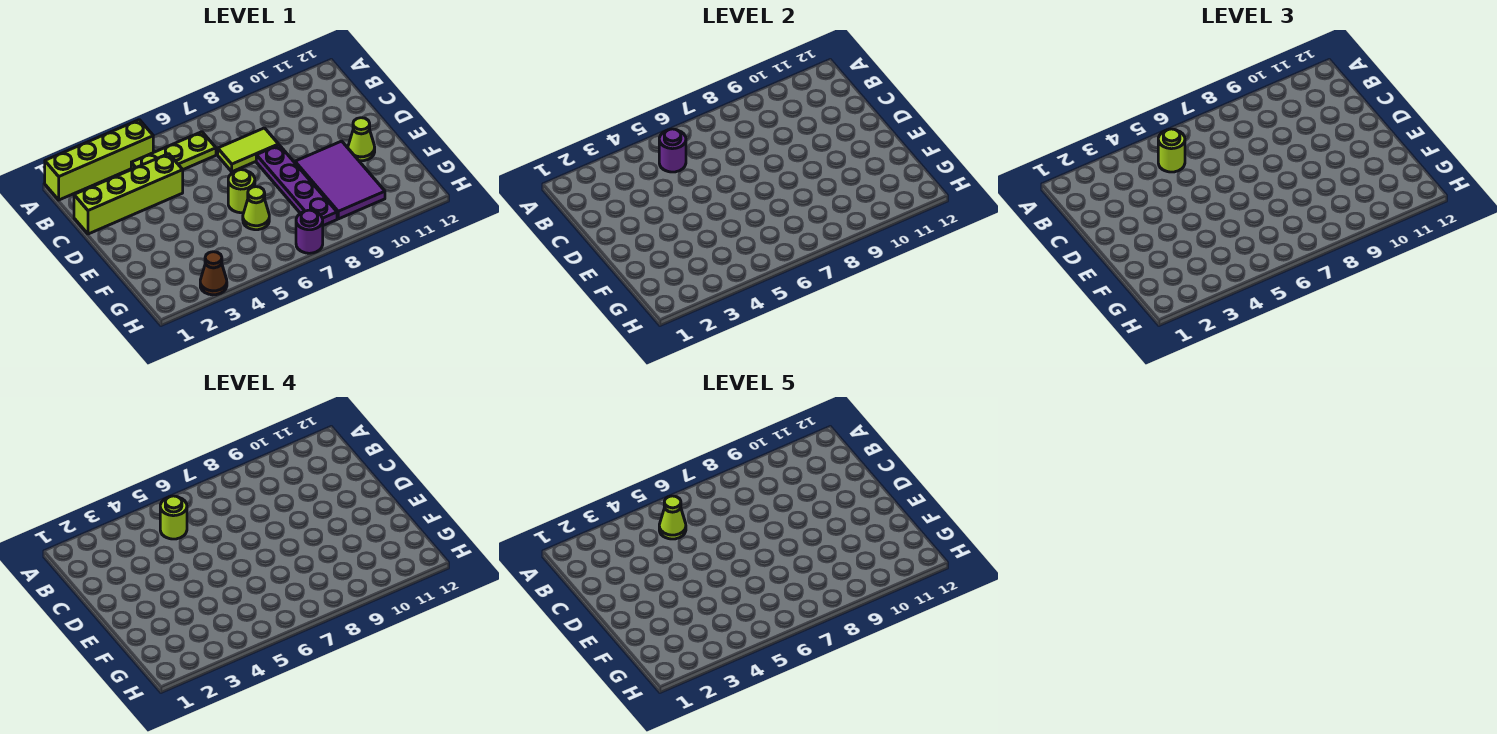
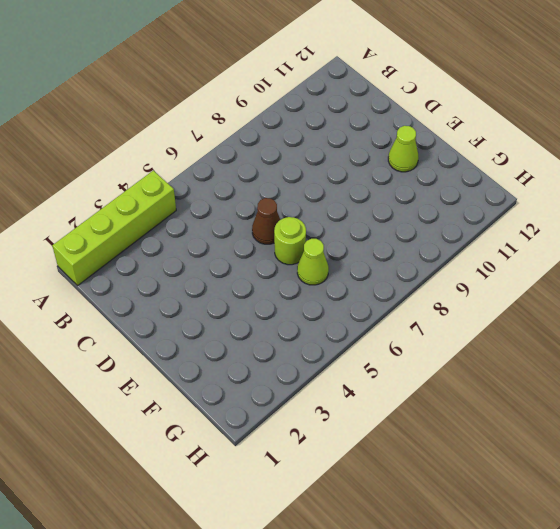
brown cone D6 level 1 -> brown cone H3 level 1
none -> lime plate B4:B6 level 1
none -> lime brick C1:C4 level 1
none -> lime tile C7:C8 level 1

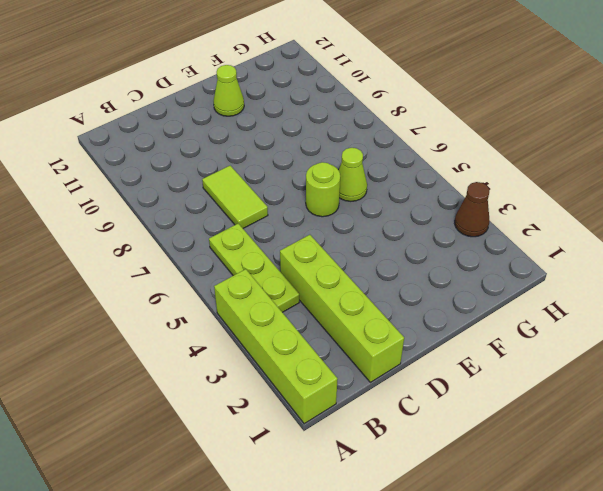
none -> purple plate D8:G8 level 1
none -> purple tile E9:G10 level 1
none -> purple round brick H7 level 1

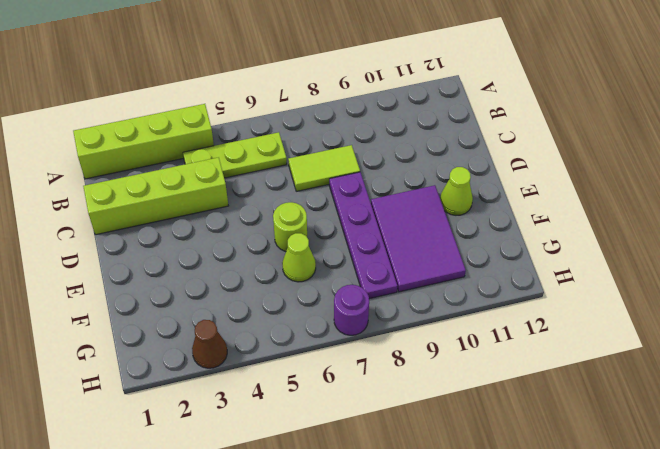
none -> purple round brick B5 level 2
none -> lime round brick B5 level 3
none -> lime round brick B5 level 4

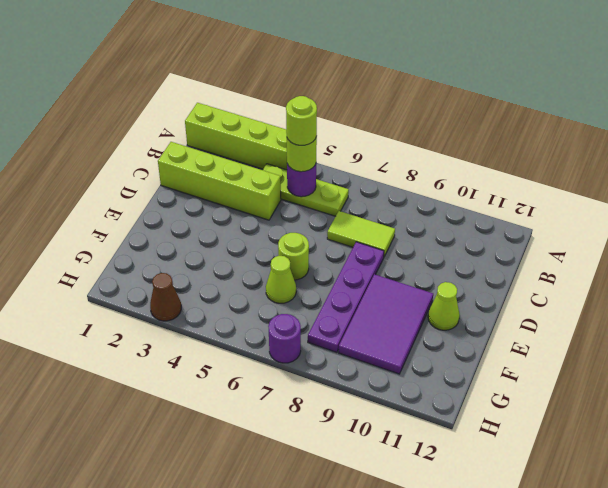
none -> lime cone B5 level 5

